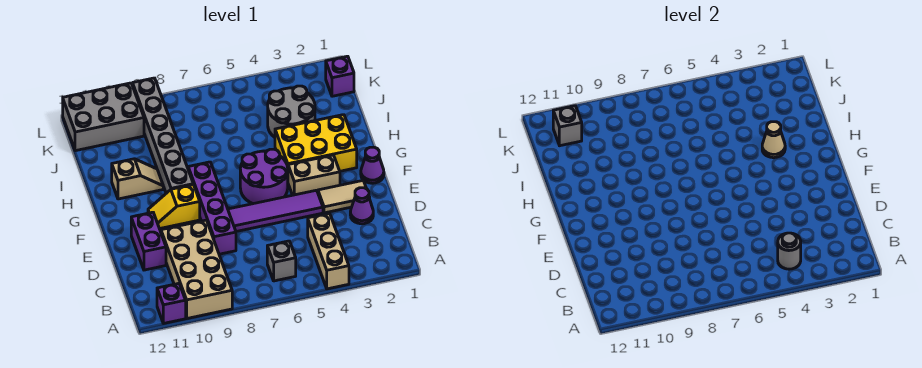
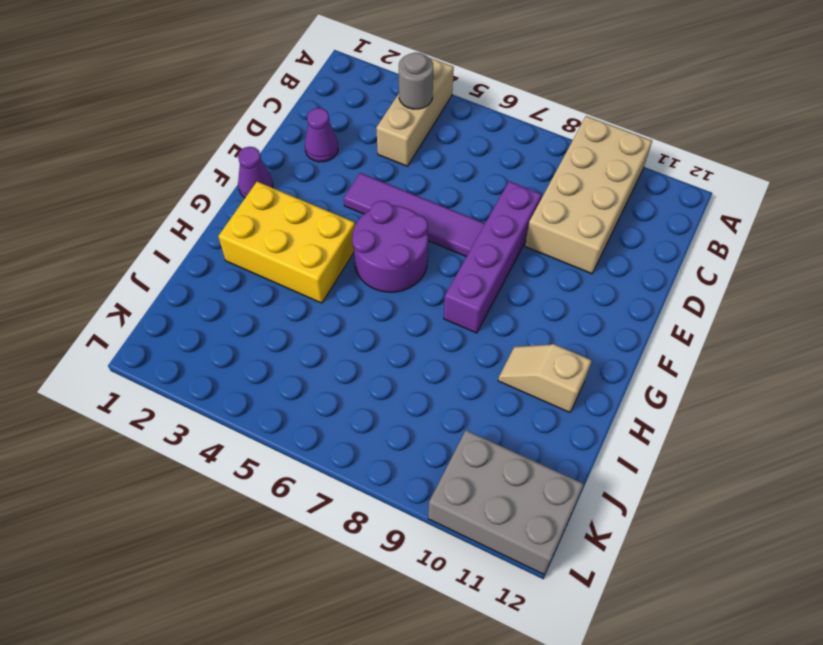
none -> purple brick A11 level 1
none -> grey brick B6 level 1
none -> purple brick D11:E11 level 1

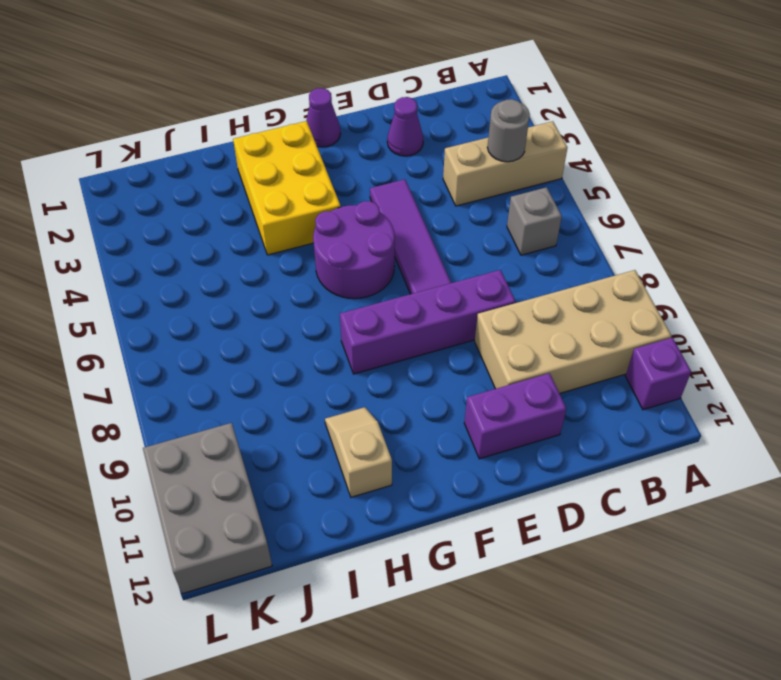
none -> tan tile E2:E3 level 1
none -> tan brick F3:F4 level 1
none -> yellow slope F9:F10 level 1 top 9

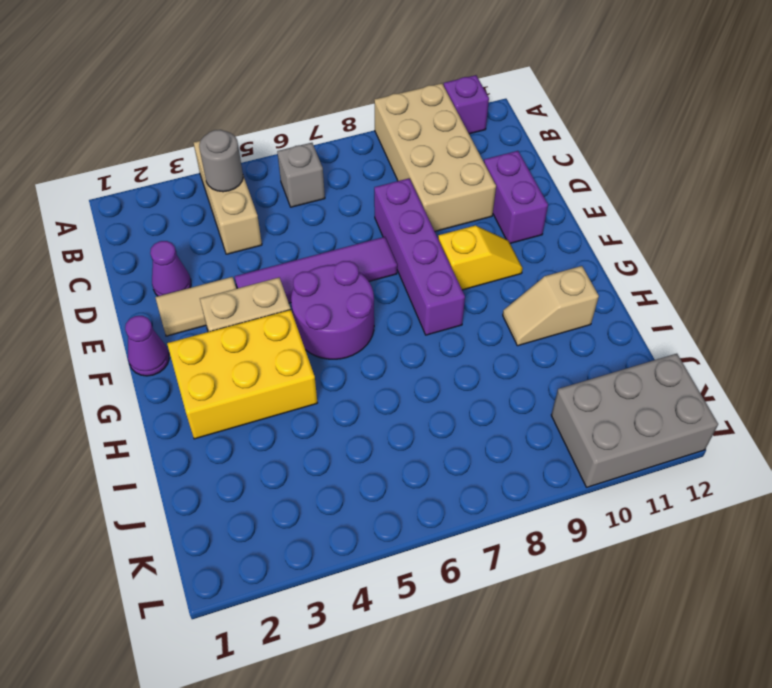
none -> grey brick G9:L9 level 1
none -> grey round brick I3:J4 level 1
none -> purple brick K1 level 1

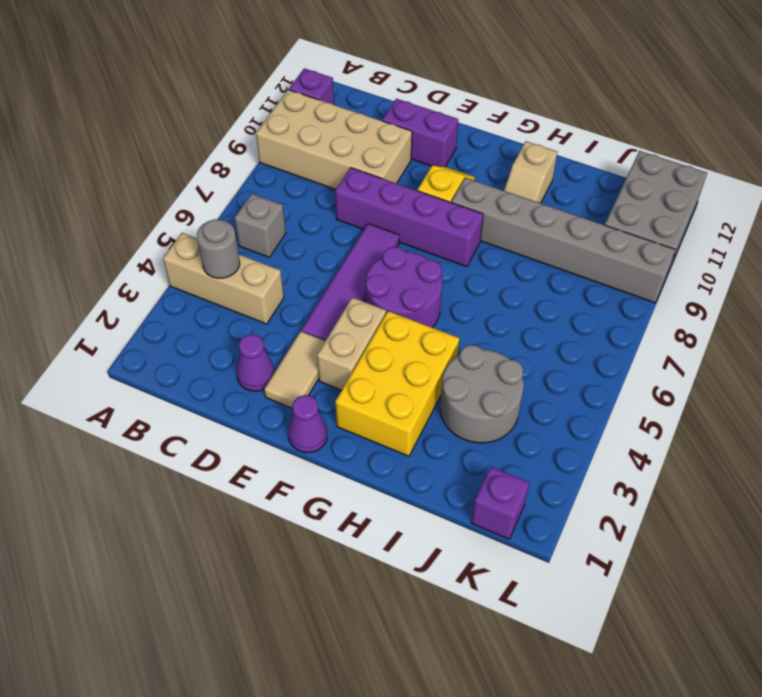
none -> tan cone H3 level 2
none -> grey brick K11 level 2

